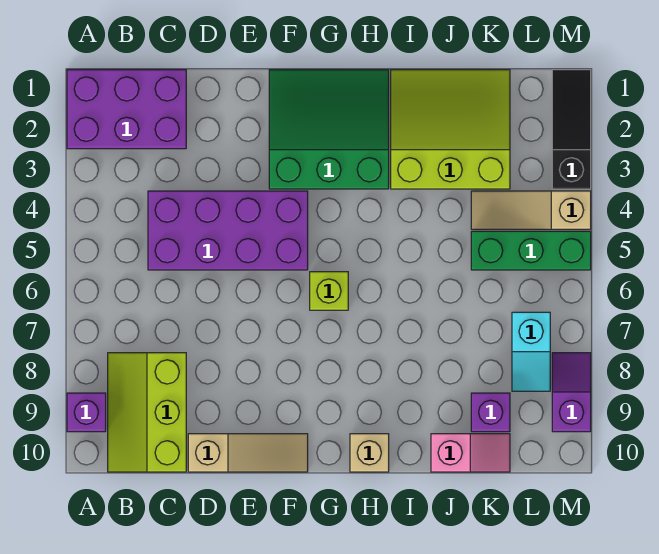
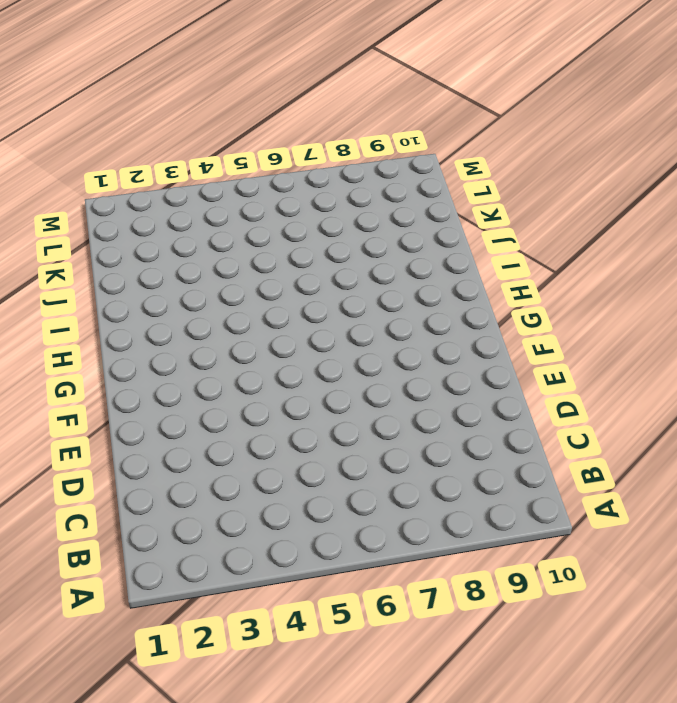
none -> purple brick A1:C2 level 1
none -> purple brick A9 level 1
none -> lime slope B8:C10 level 1 top C

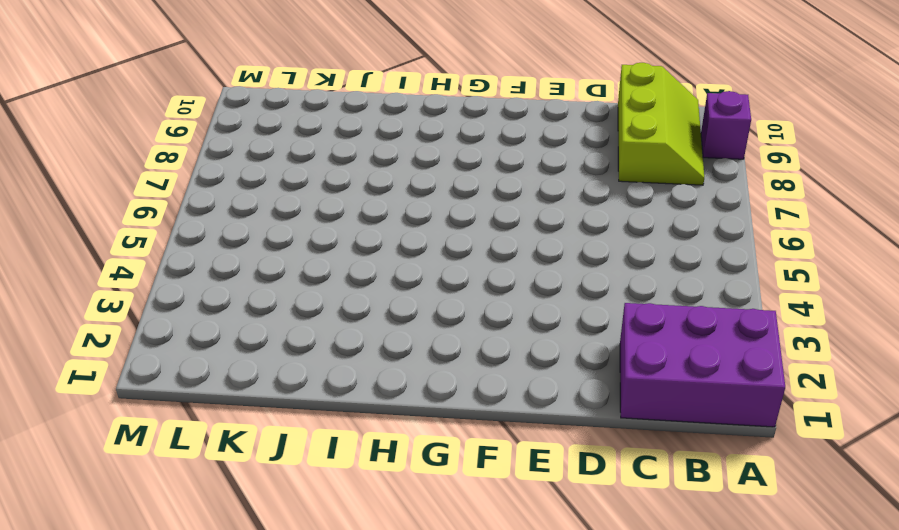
none -> purple brick C4:F5 level 1
none -> tan slope D10:F10 level 1 top D
none -> green slope F1:H3 level 1 top 3

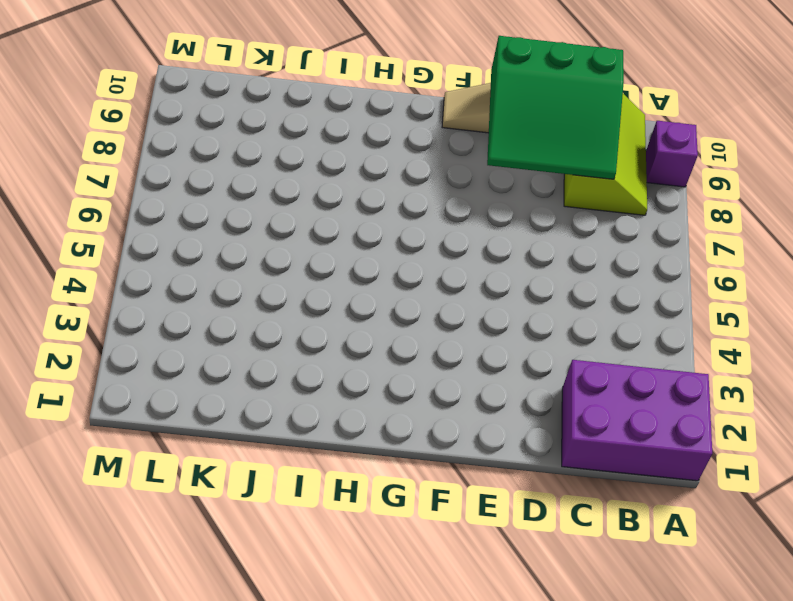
green slope C8:E10 level 2 top 10 -> green slope F1:H3 level 1 top 3
none -> purple brick C4:F5 level 1
none -> lime brick G6 level 1
none -> tan brick H10 level 1

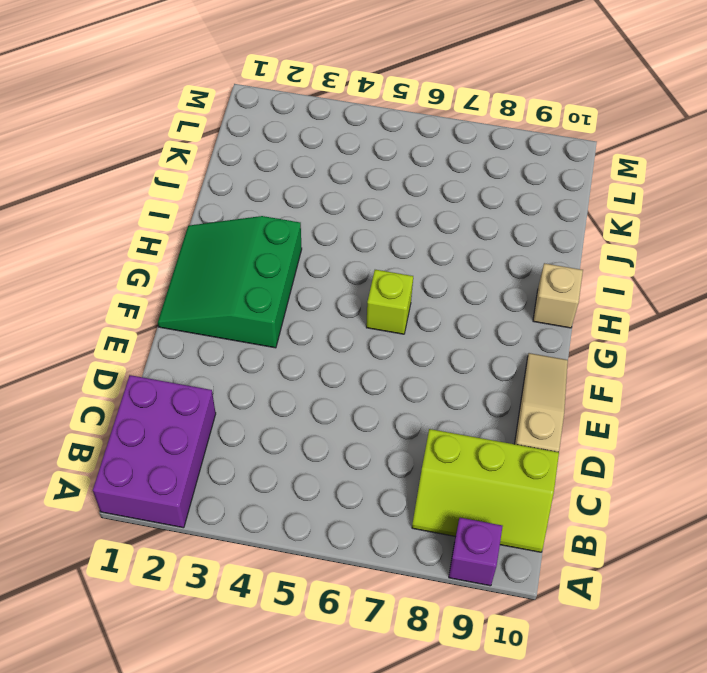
none -> purple brick C4:F5 level 1
none -> lime slope I1:K3 level 1 top 3
none -> pink slope J10:K10 level 1 top J

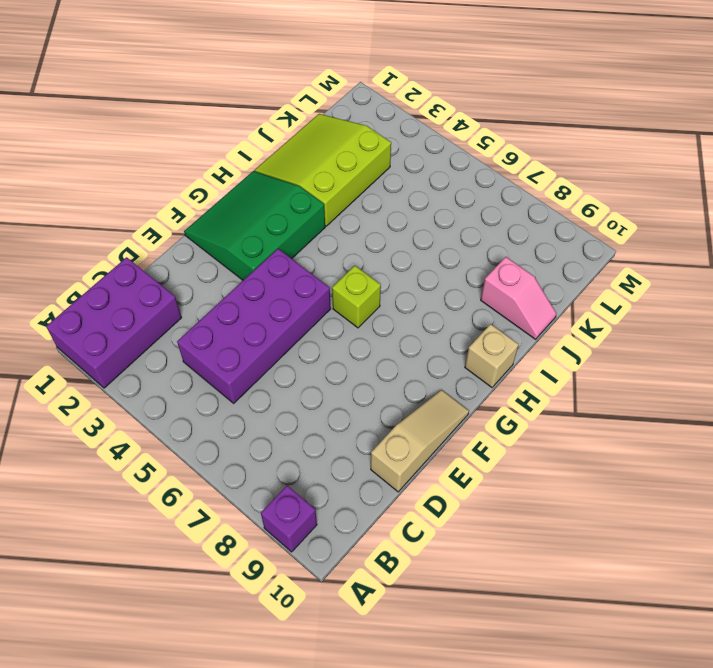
pink slope J9:J10 level 1 top 9 -> pink slope J10:K10 level 1 top J
none -> lime slope B8:C10 level 1 top C
none -> tan slope K4:M4 level 1 top M
none -> green brick K5:M5 level 1

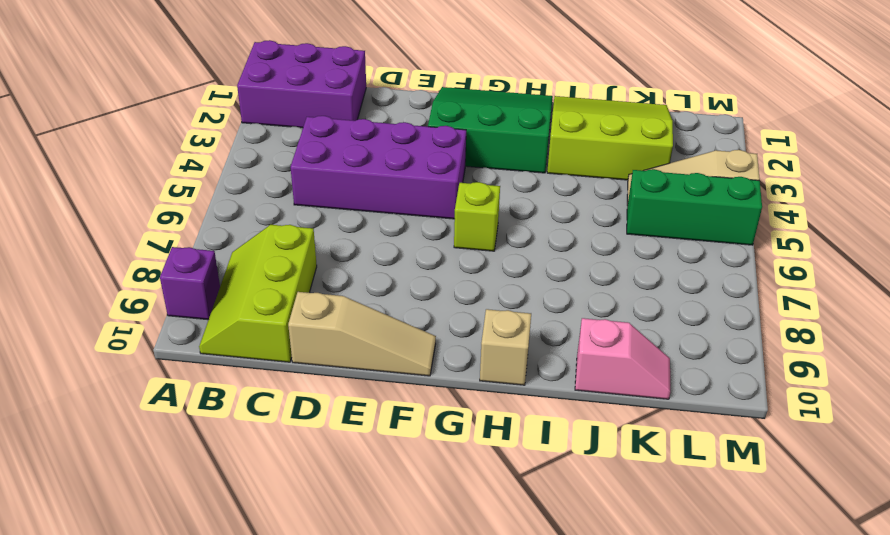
none -> purple brick K9 level 1
none -> cyan slope L7:L8 level 1 top 7
none -> black slope M1:M3 level 1 top 3

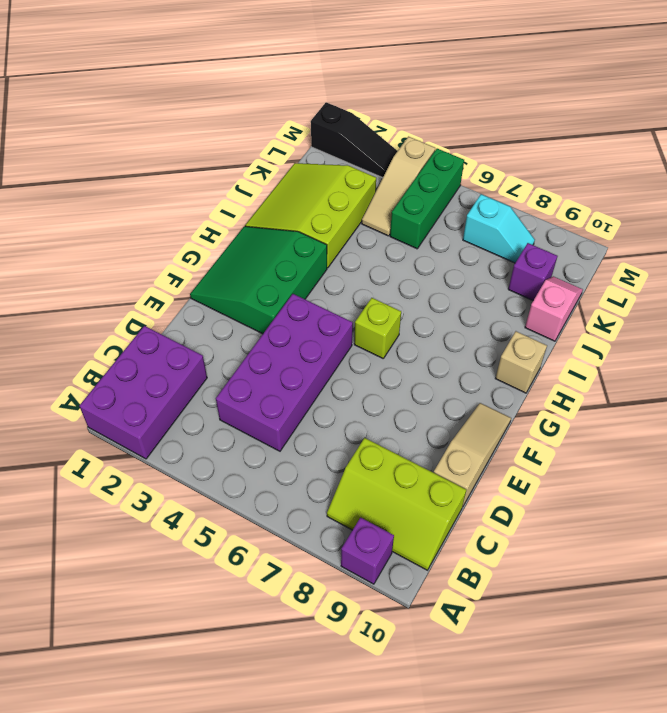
black slope M1:M3 level 1 top 1 -> black slope M1:M3 level 1 top 3
none -> purple slope M8:M9 level 1 top 9

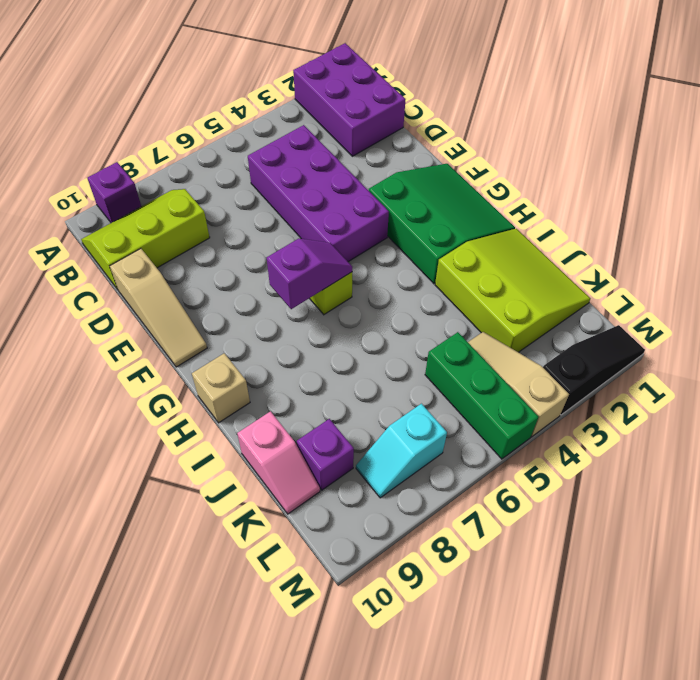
purple slope G6:G7 level 2 top 7 -> purple slope M8:M9 level 1 top 9

